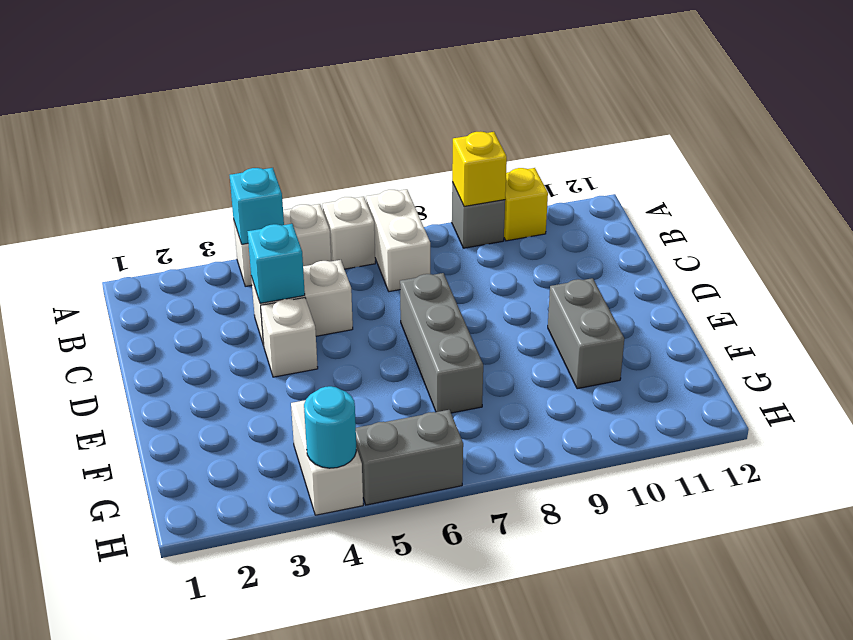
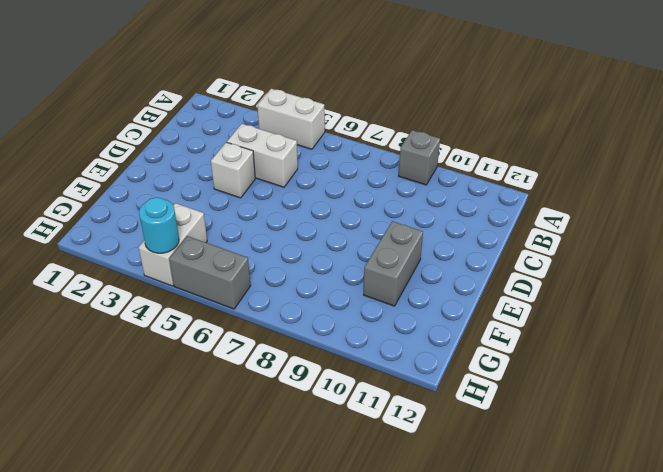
none -> white brick A6 level 1
none -> white brick A7:B7 level 1
none -> yellow brick A10 level 1

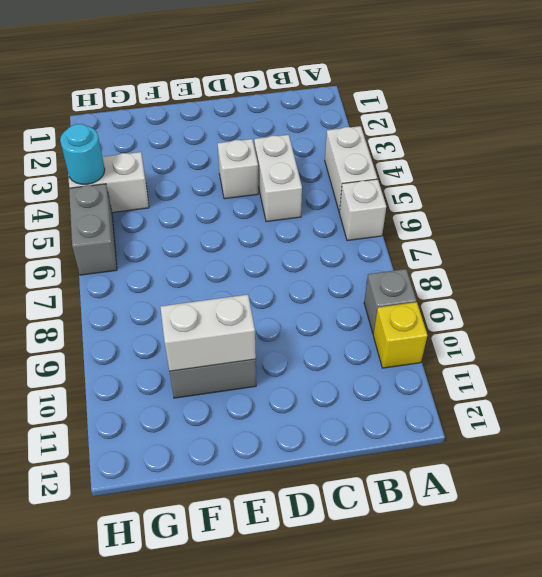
white brick E10:F10 level 2 -> white brick A7:B7 level 1
none -> grey brick D7:F7 level 1
none -> cyan brick A4 level 2
none -> yellow brick A9 level 2

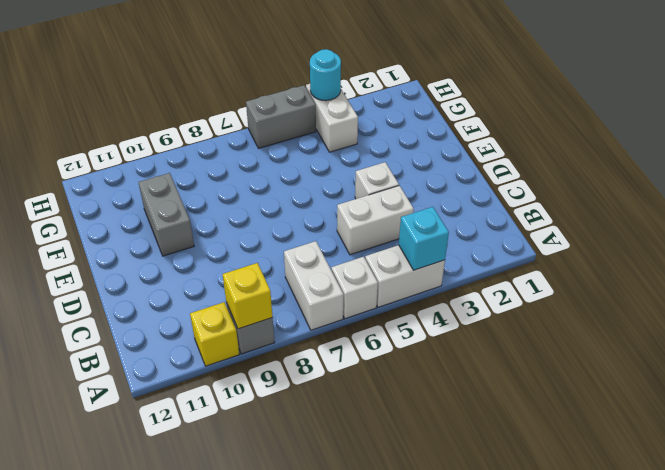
none -> grey brick D7:F7 level 1
none -> cyan brick C4 level 2

